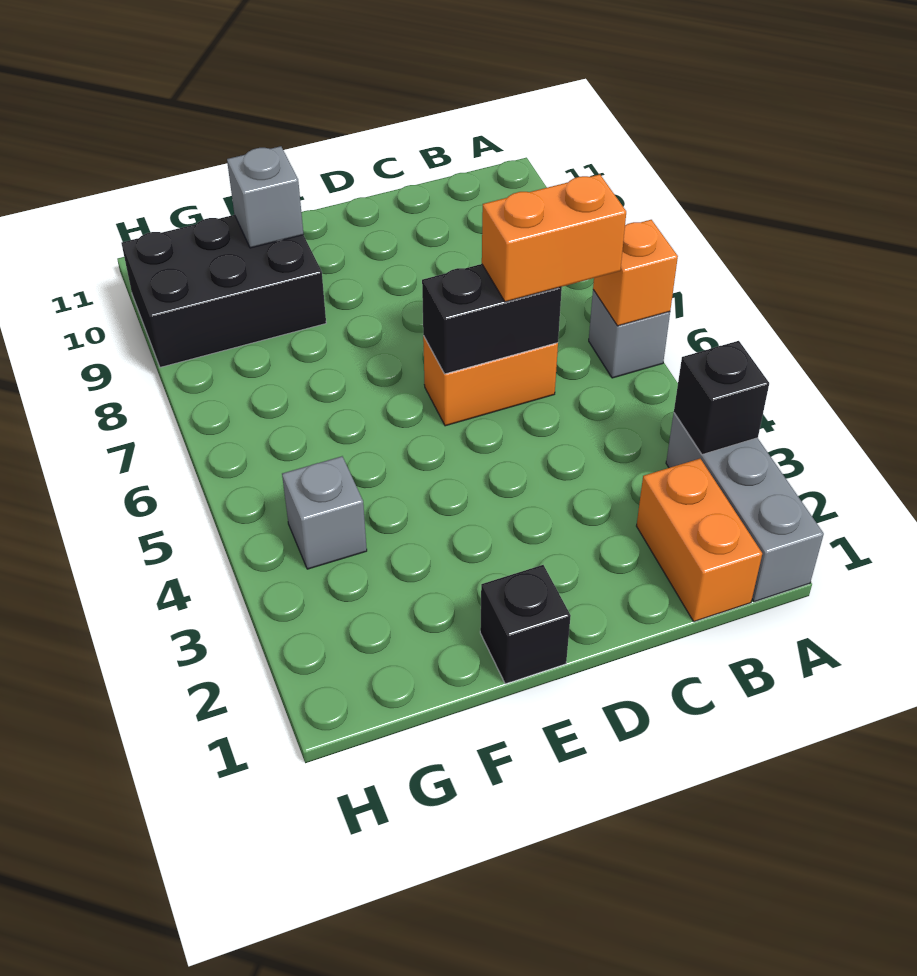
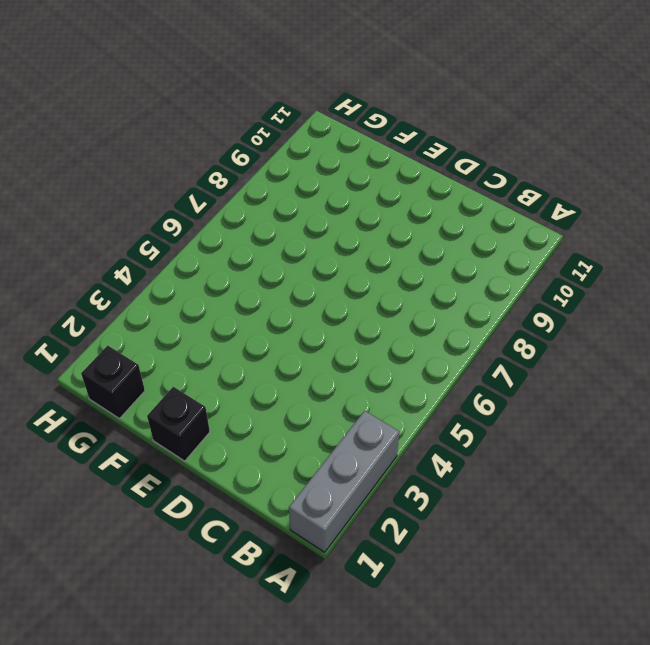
black brick G1 level 1 -> black brick A3 level 2
none -> grey brick A6 level 1
none -> orange brick B1:B2 level 1
none -> orange brick C6:D6 level 1

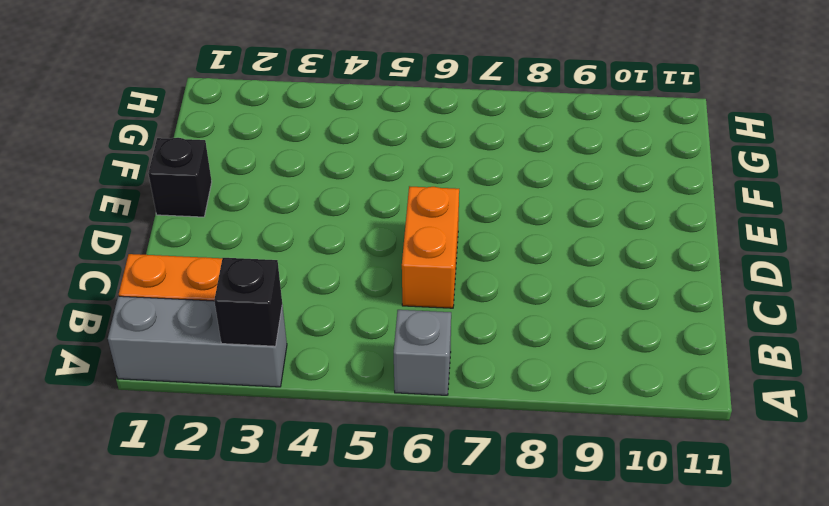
none -> black brick F9:H10 level 1
none -> grey brick G4 level 1
none -> orange brick A6 level 2

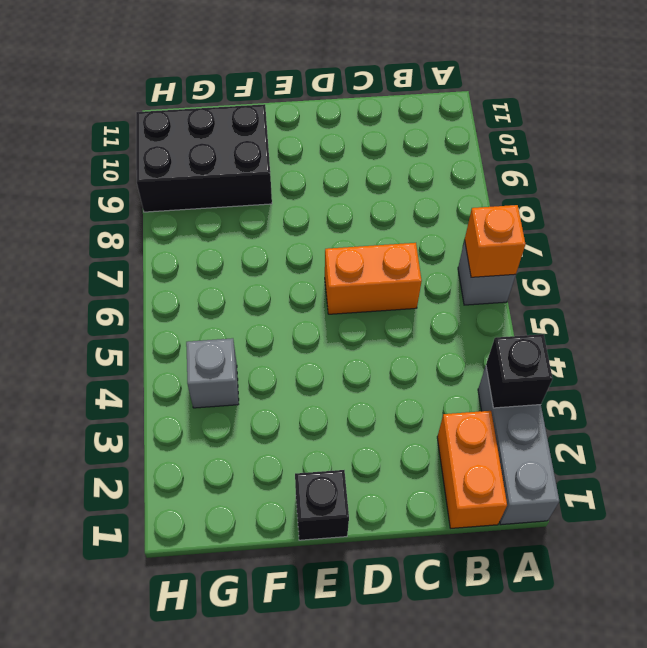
none -> black brick C6:D6 level 2
none -> grey brick F10 level 2
none -> orange brick B6:C6 level 3

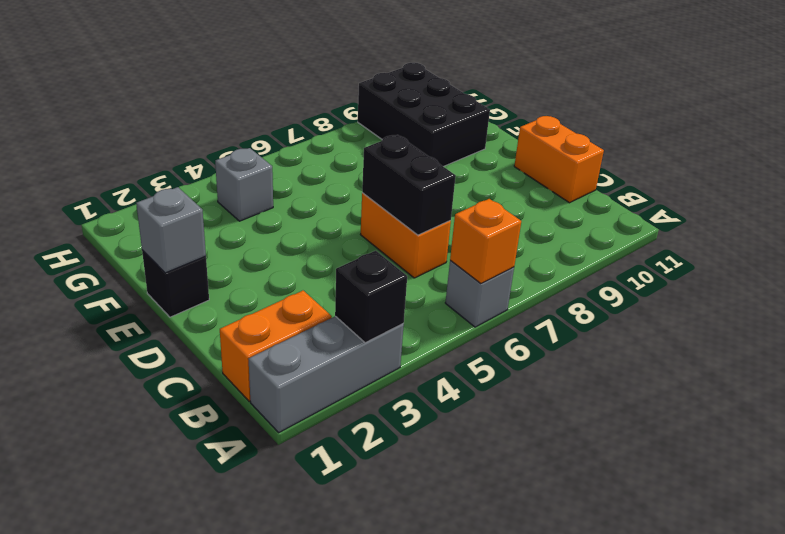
orange brick C11:D11 level 1 -> orange brick B6:C6 level 3
grey brick E1 level 2 -> grey brick F10 level 2

